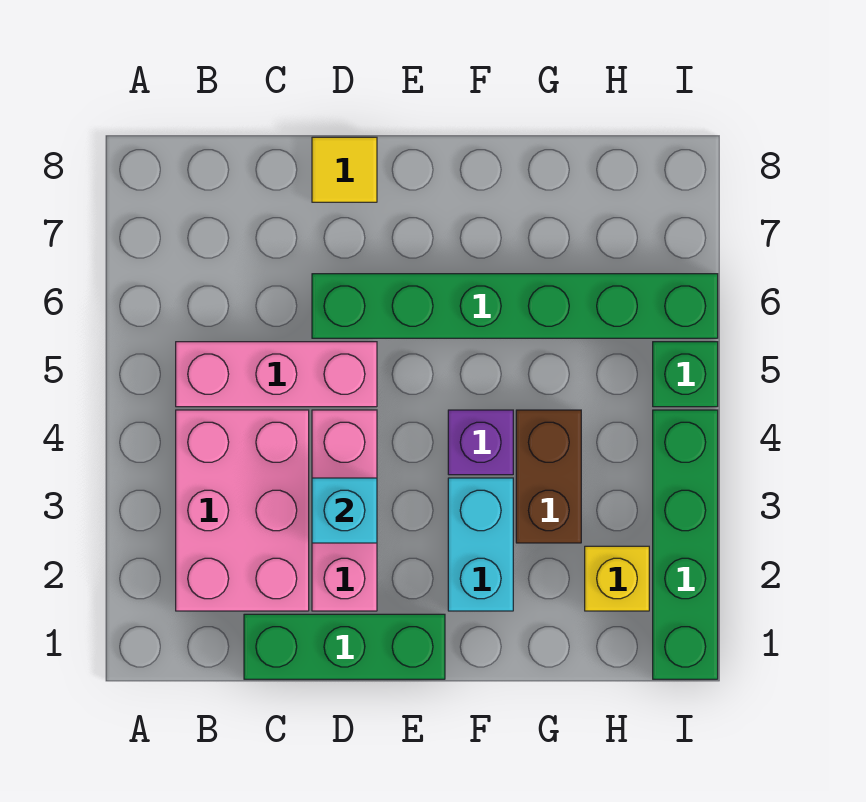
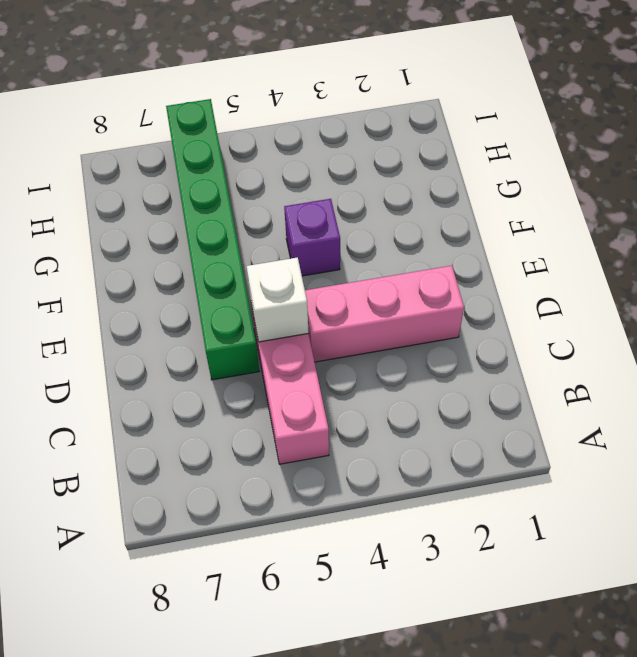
white brick D5 level 2 -> none
none -> pink brick B2:C4 level 1
none -> green brick C1:E1 level 1
none -> yellow tile D8 level 1

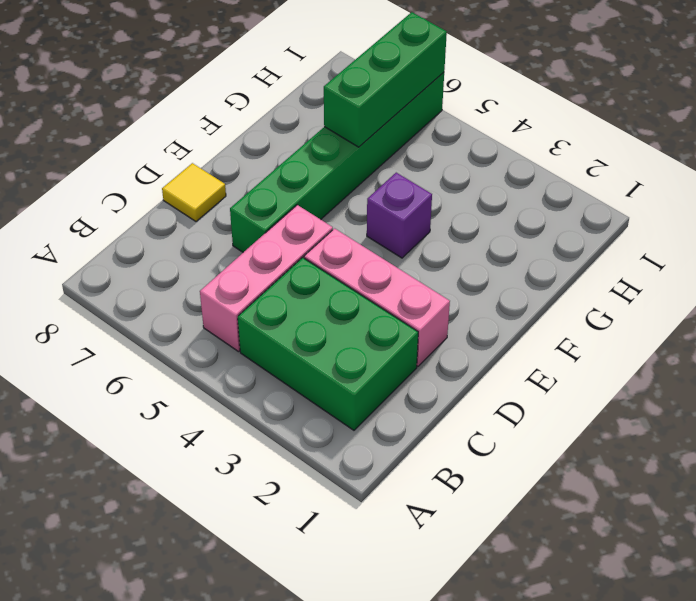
green brick B2:C4 level 1 -> pink brick B2:C4 level 1
green brick G6:I6 level 2 -> green brick C1:E1 level 1
none -> cyan brick F2:F3 level 1
none -> brown brick G3:G4 level 1
none -> yellow brick H2 level 1

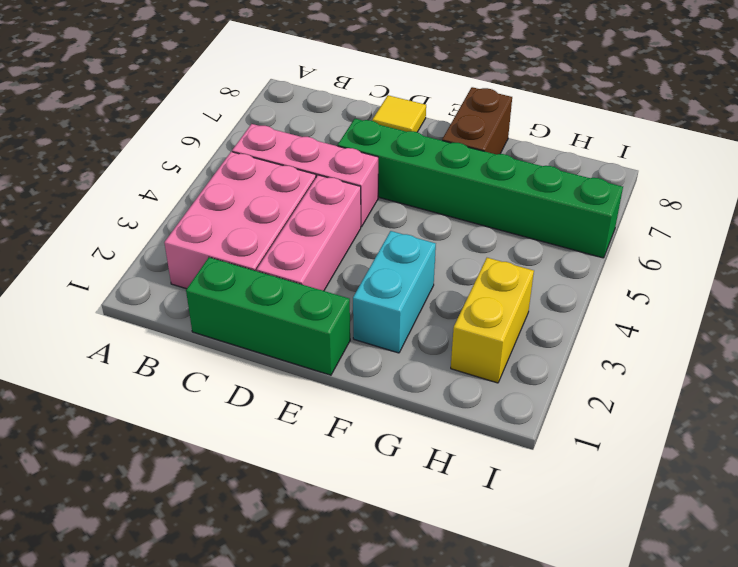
brown brick F7:F8 level 1 -> brown brick G3:G4 level 1
yellow brick H2:H3 level 1 -> yellow brick H2 level 1
none -> purple brick F4 level 1
none -> green brick I1:I4 level 1
none -> green brick I5 level 1

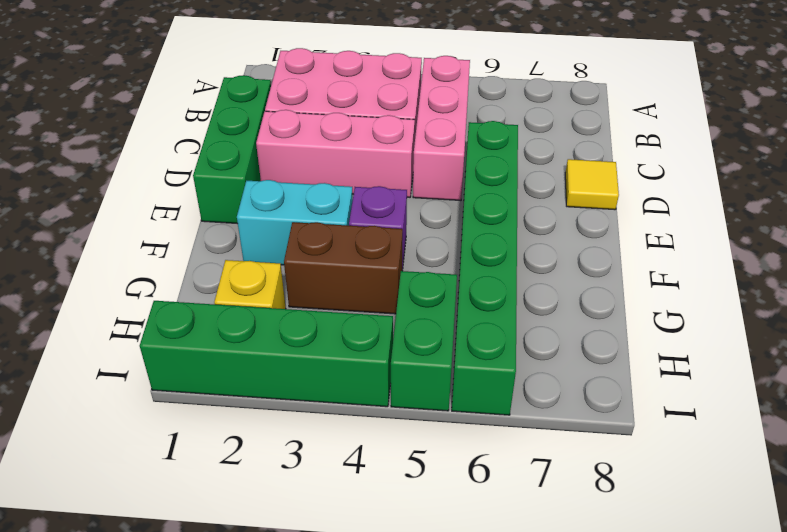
green brick H5:I5 level 1 -> green brick I5 level 1
none -> cyan brick D3 level 2

